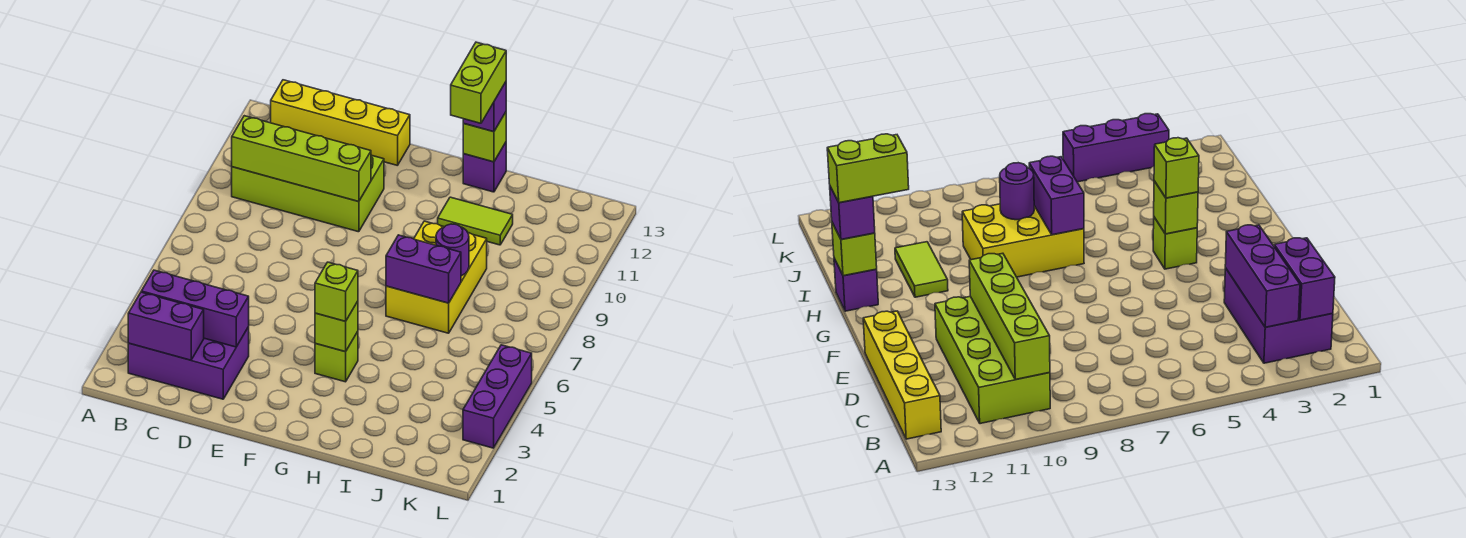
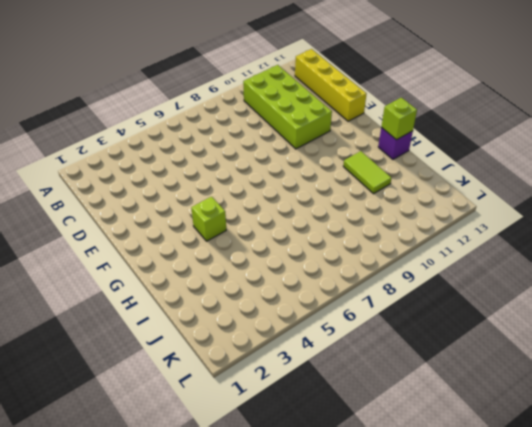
none -> purple brick B2:D3 level 1
none -> yellow brick H7:I9 level 1
none -> purple brick L3:L5 level 1

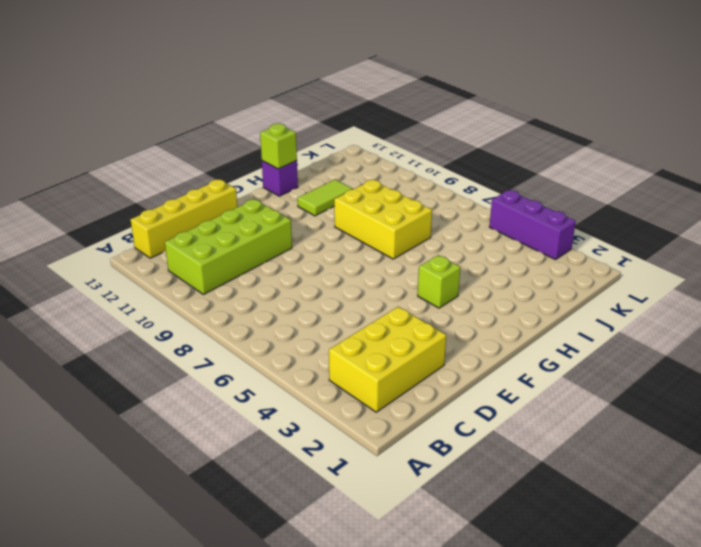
yellow brick B2:D3 level 1 -> purple brick B2:D3 level 1
none -> purple brick B2:C2 level 2
none -> purple brick B3:D3 level 2
none -> lime brick B10:E10 level 2

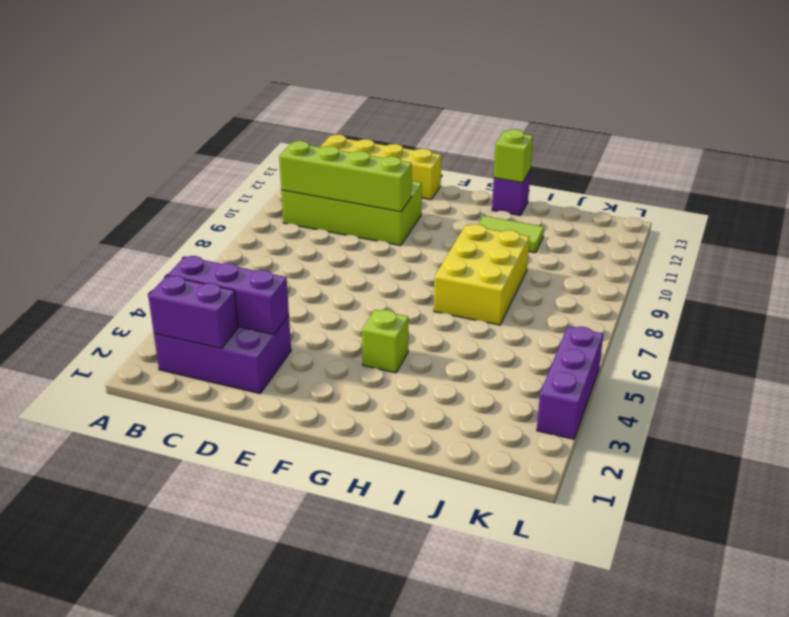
none -> lime brick G4 level 2
none -> purple brick H7:I7 level 2
none -> purple round brick I8 level 2

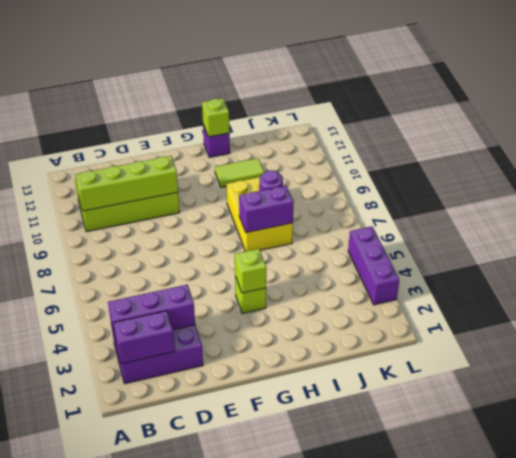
none -> yellow brick B13:E13 level 1
none -> lime brick G4 level 3
none -> purple brick H13 level 3

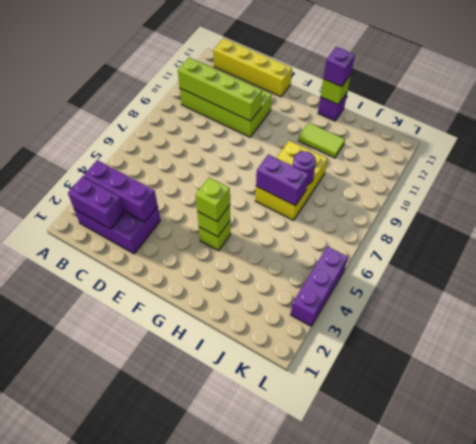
none -> lime brick H12:H13 level 4

